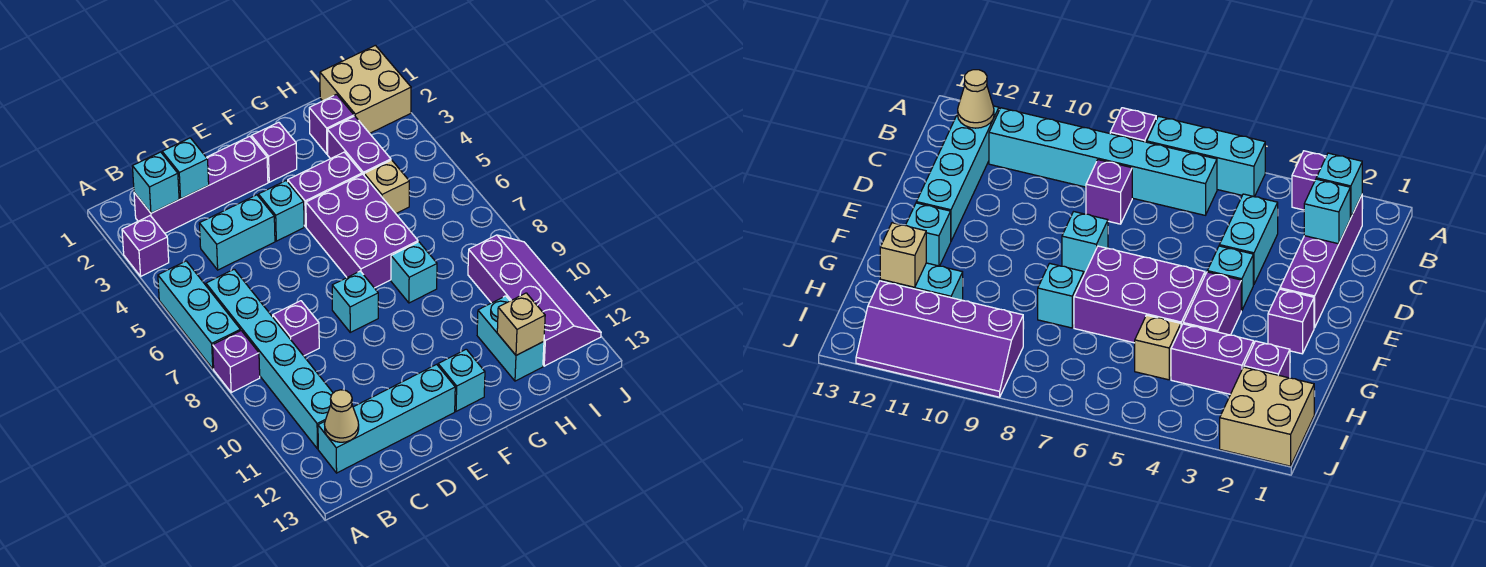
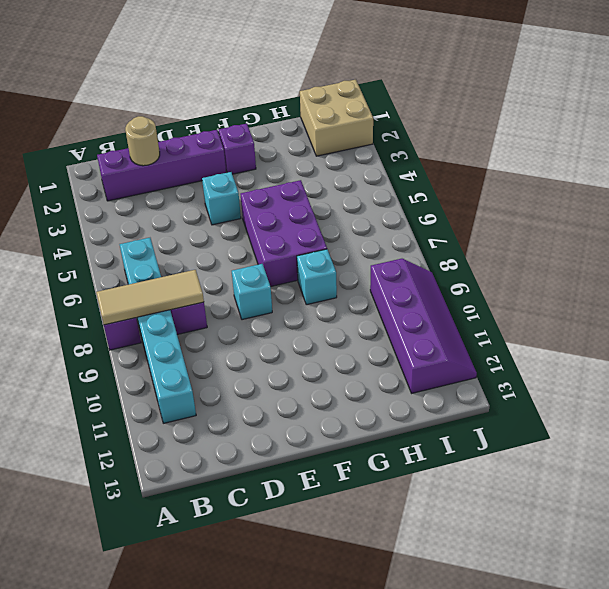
tan tile A8:C8 level 2 -> none
tan round brick C2 level 2 -> cyan brick C2 level 2
none -> purple brick A3 level 1
none -> cyan brick A5:A7 level 1
none -> cyan brick B12:E12 level 1

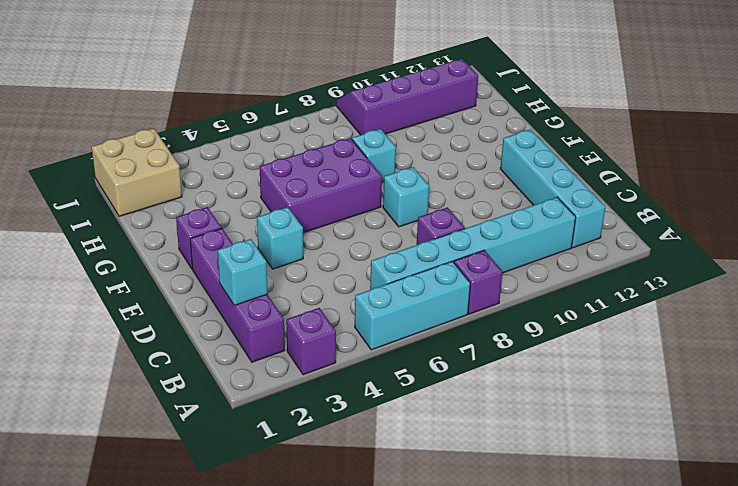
none -> cyan brick C4:D4 level 1
none -> purple brick F4:G4 level 1
none -> cyan brick F12 level 1

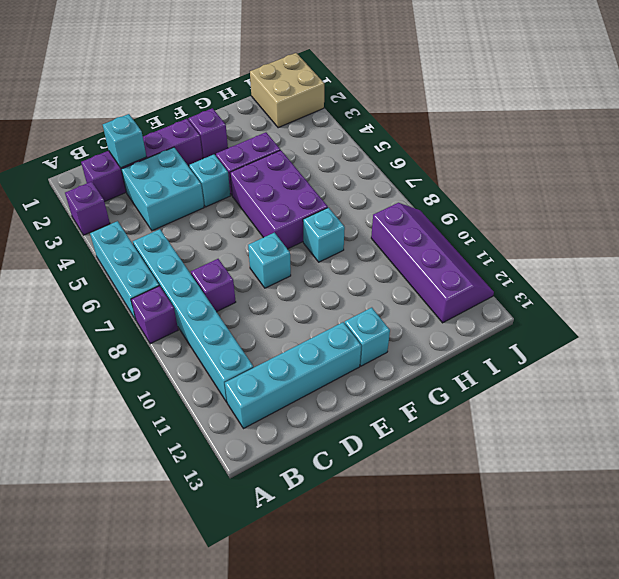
cyan brick C3:D4 level 1 -> cyan brick C4:D4 level 1
none -> purple brick H2 level 1
none -> purple brick H3:H4 level 1
none -> tan brick H5 level 1

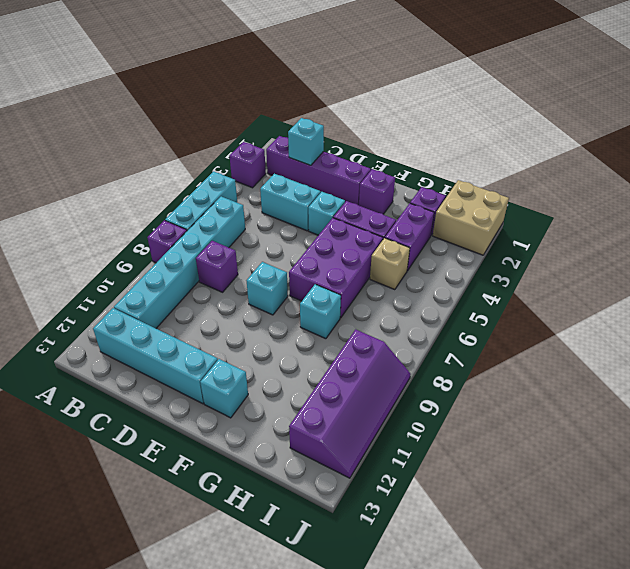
none -> cyan brick H11:H12 level 1
none -> cyan brick B2 level 2
none -> tan cone B12 level 2

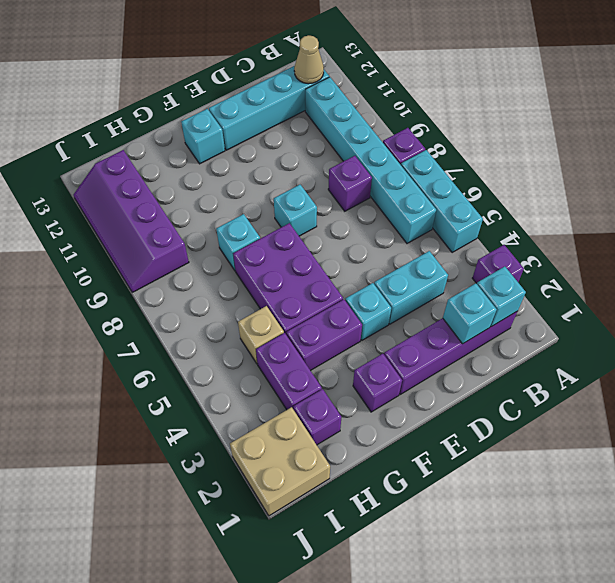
none -> cyan brick H11:H12 level 1
none -> tan brick H12 level 2

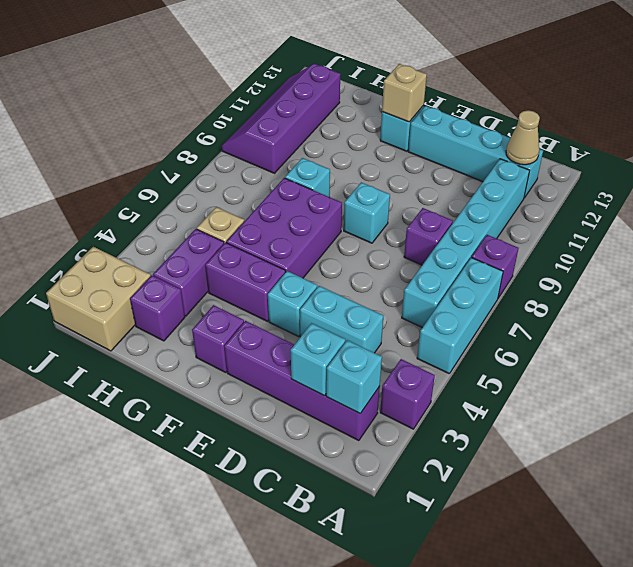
tan brick F12 level 2 -> tan brick H12 level 2
none -> cyan brick H11:H12 level 1

